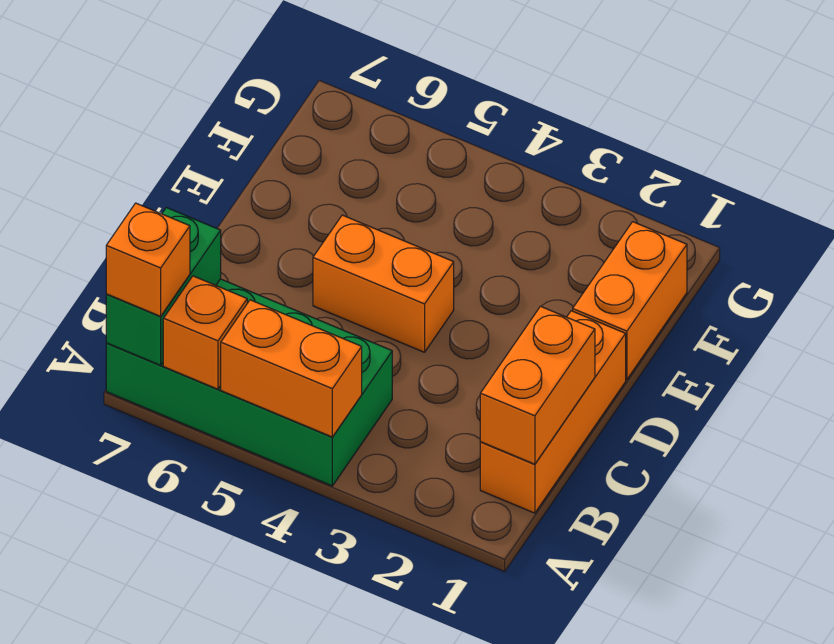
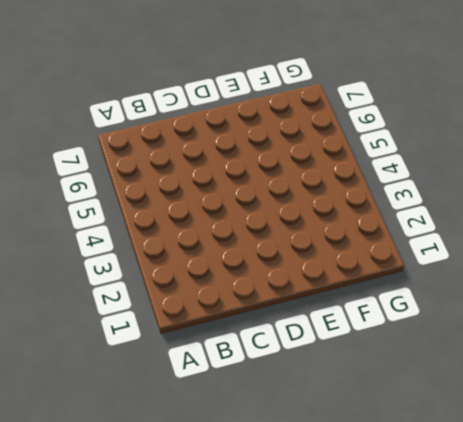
none -> green brick A4:B7 level 1
none -> orange brick B1:D1 level 1

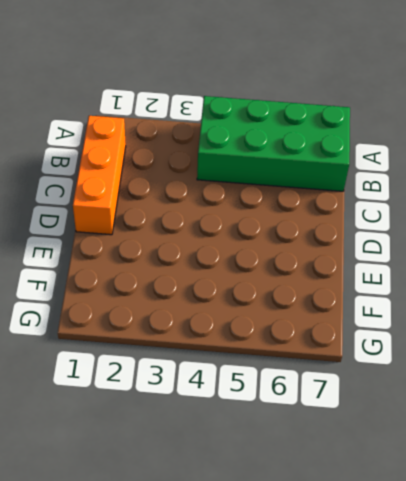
none -> orange brick D4:D5 level 1
none -> orange brick E1:F1 level 1

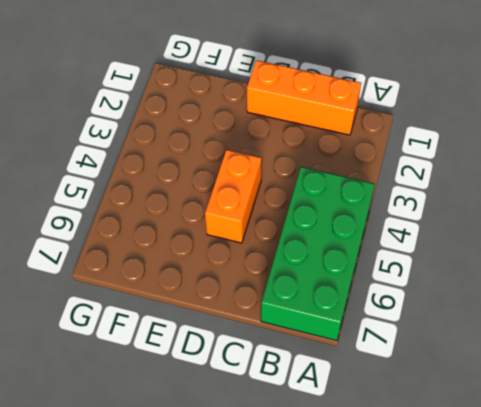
none -> orange brick E1:F1 level 1
none -> orange brick A4:A5 level 2

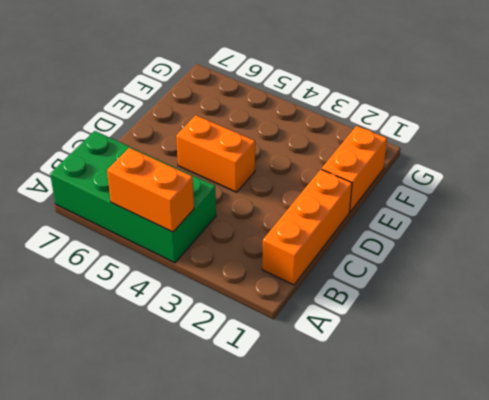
none -> orange brick A6 level 2
none -> green brick A7:B7 level 2

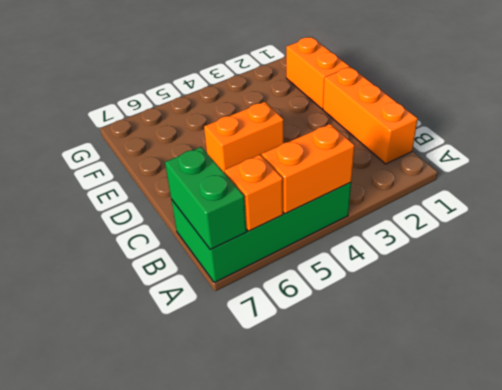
none -> orange brick B1:C1 level 2
none -> orange brick A7 level 3

